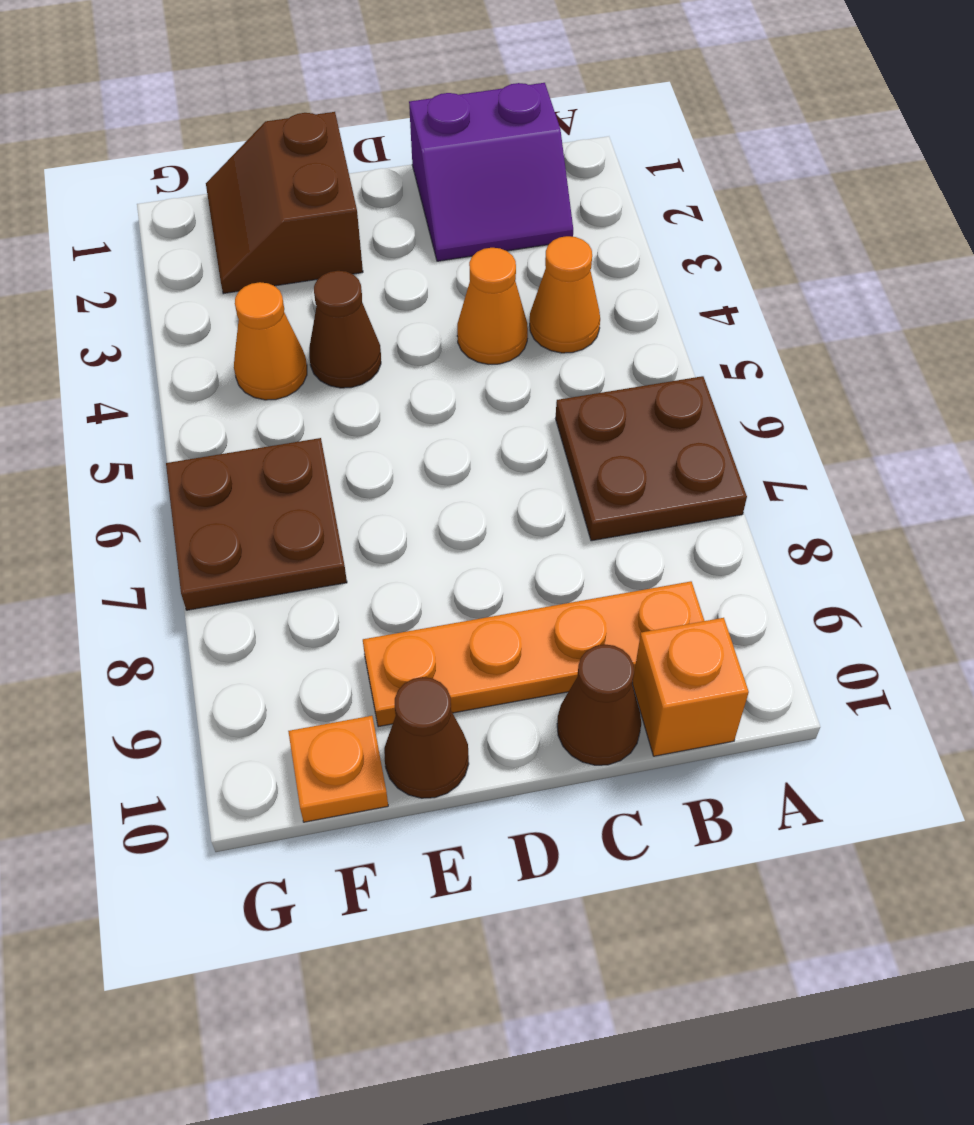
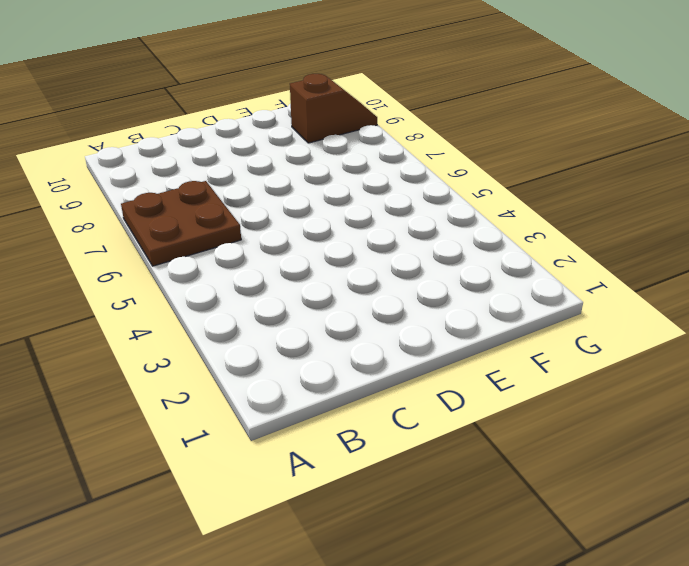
brown slope F9:G9 level 1 top F -> none
none -> purple slope B1:C2 level 1 top 1
none -> orange cone B4 level 1
none -> orange plate B9:E9 level 1

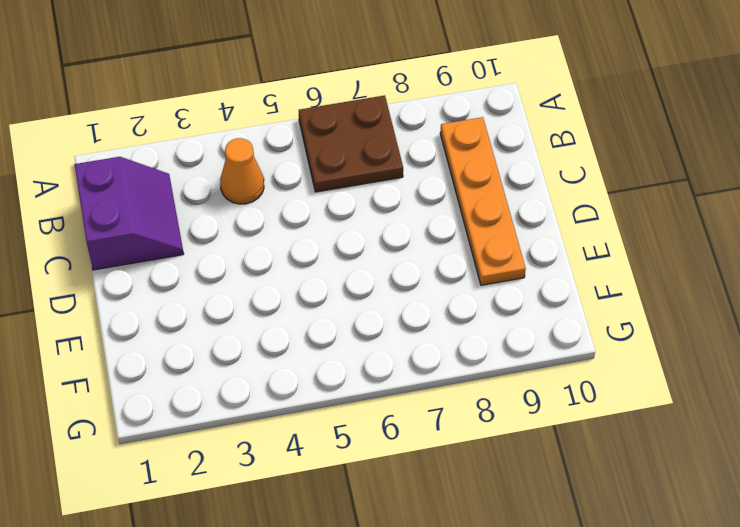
none -> orange brick B10 level 1
none -> orange cone C4 level 1
none -> brown cone C10 level 1

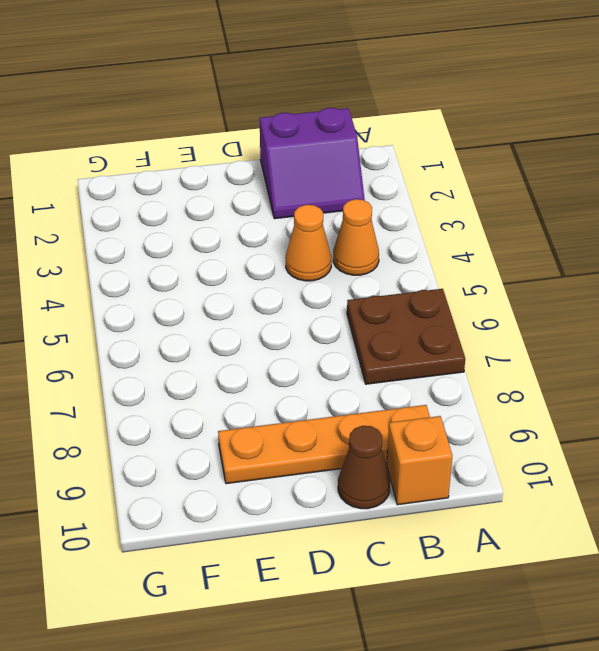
none -> brown slope E1:F2 level 1 top E
none -> brown cone E4 level 1
none -> brown cone E10 level 1

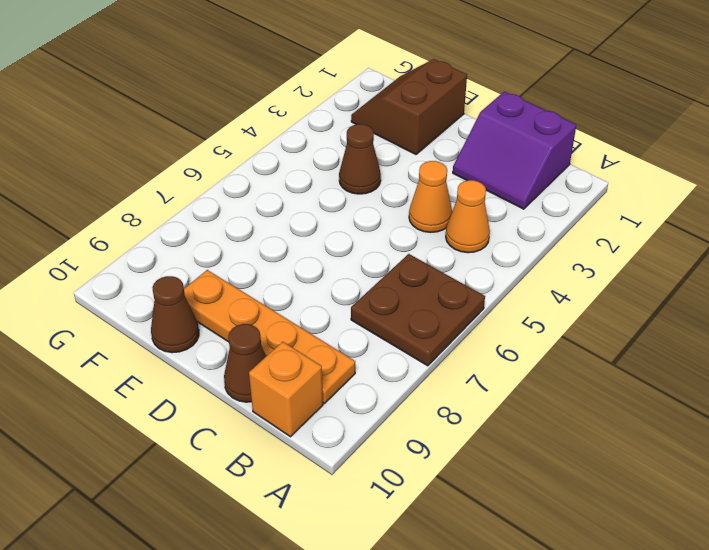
none -> orange cone F4 level 1
none -> brown plate F6:G7 level 1
none -> orange plate F10 level 1

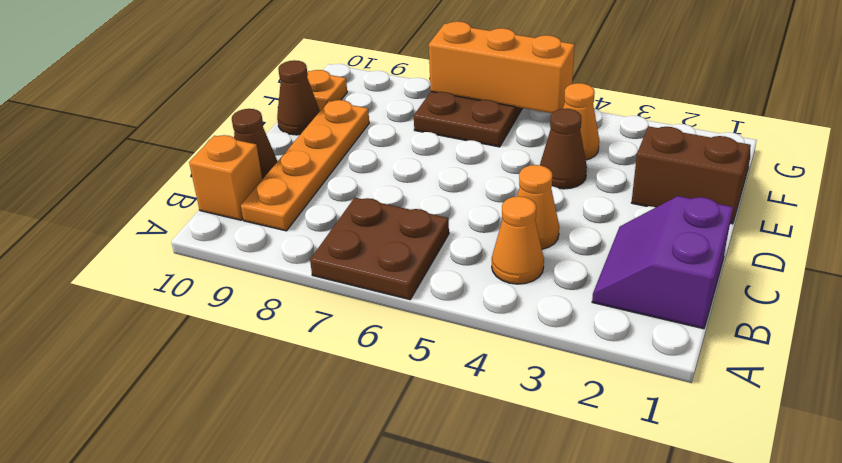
orange brick G5:G7 level 2 -> none

